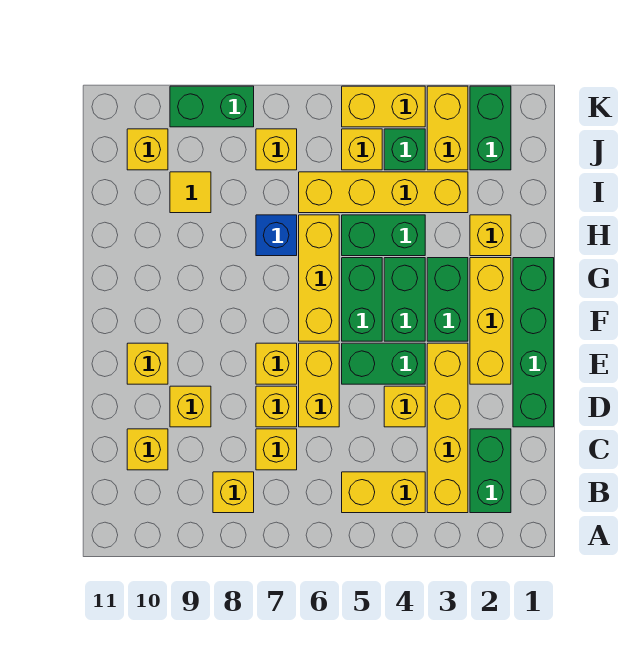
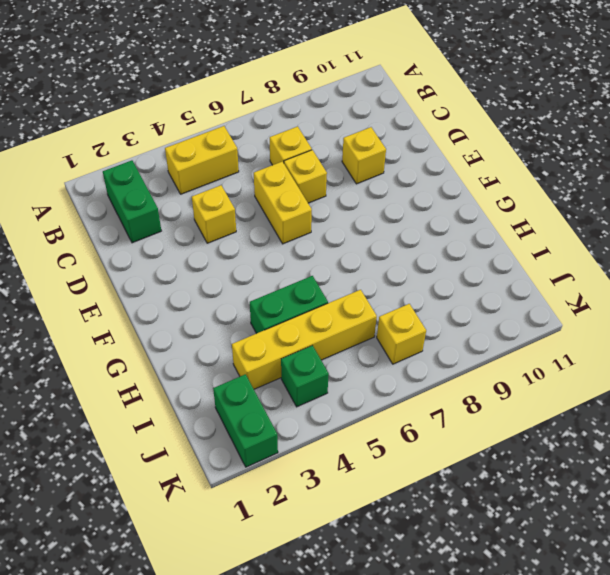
none -> yellow brick B3:E3 level 1
none -> yellow brick B8 level 1
none -> yellow brick C10 level 1
none -> green brick D1:G1 level 1

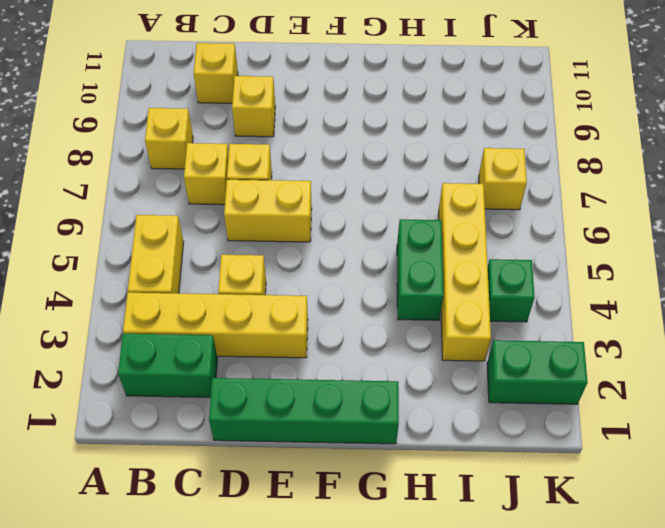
none -> yellow brick E2:G2 level 1
none -> green brick E4:E5 level 1
none -> yellow brick E7 level 1
none -> yellow brick E10 level 1

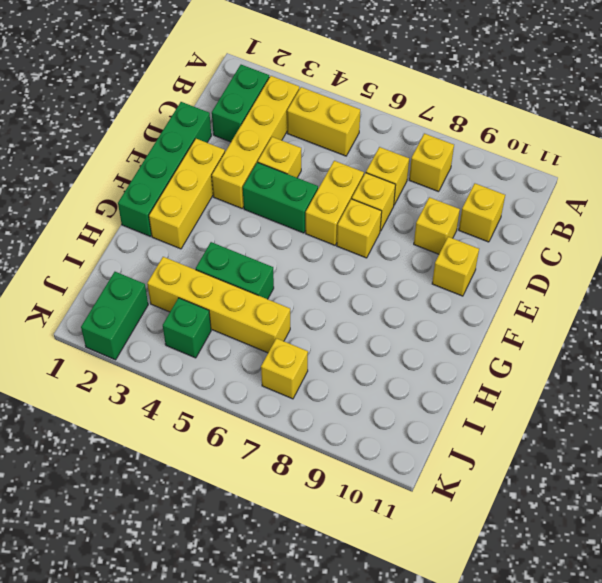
none -> green brick F3:G3 level 1
none -> green brick F4:G4 level 1
none -> green brick F5:G5 level 1
none -> yellow brick F6:H6 level 1

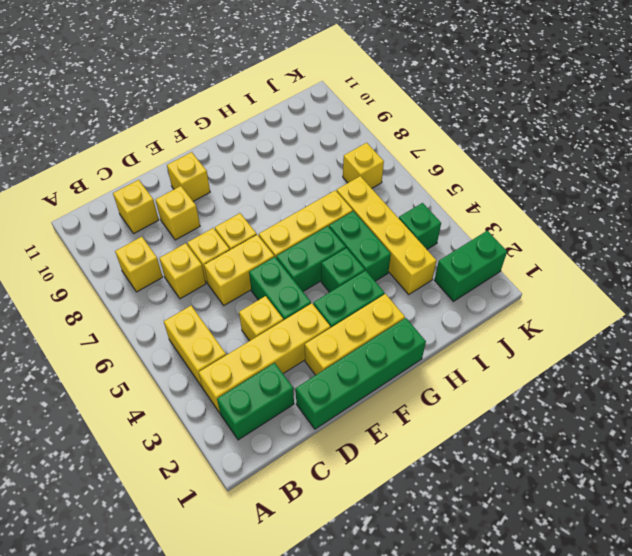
green brick G4 level 1 -> green brick F4:G4 level 1
none -> yellow brick H2 level 1
none -> blue brick H7 level 1
none -> yellow tile I9 level 1
none -> yellow brick J3:K3 level 1

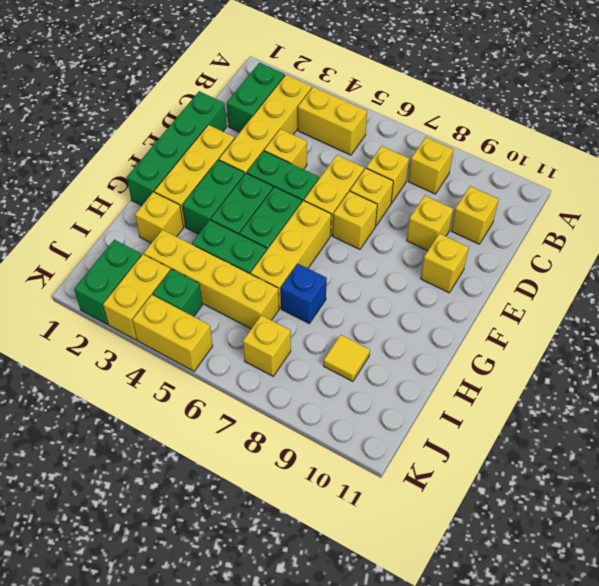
none -> yellow brick J5 level 1
none -> yellow brick J10 level 1
none -> green brick K8:K9 level 1

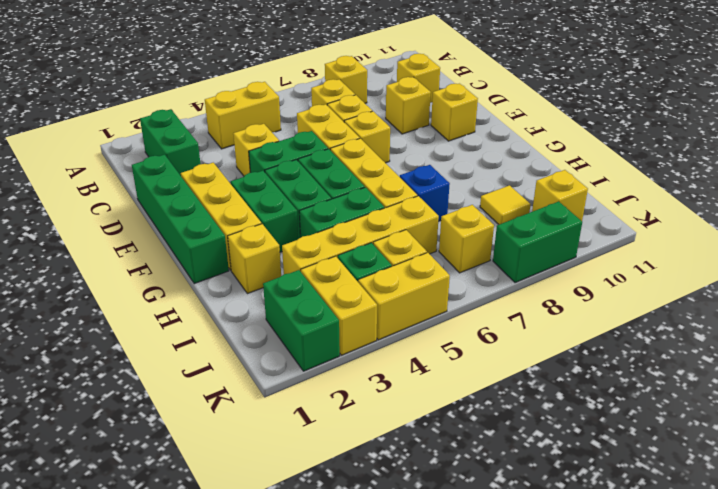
none -> yellow brick B3:E3 level 1

